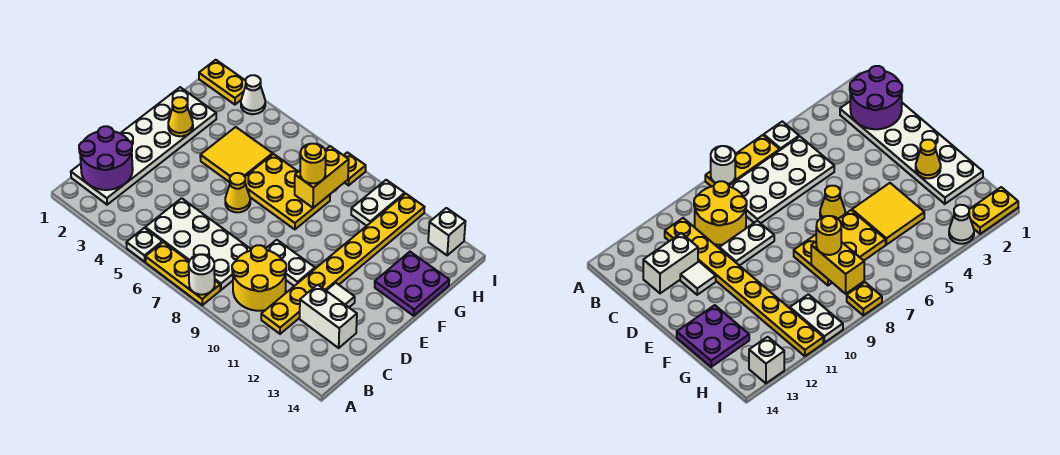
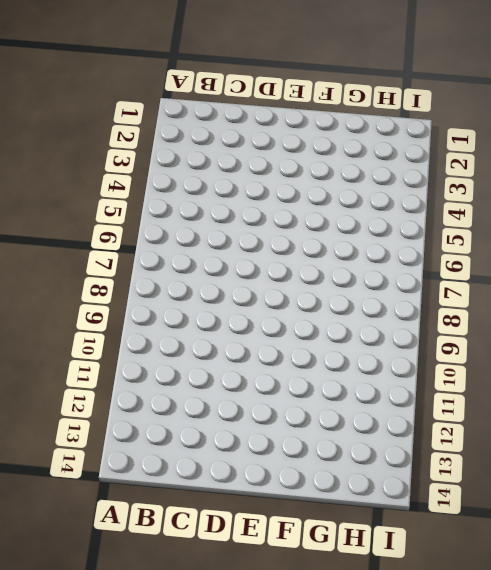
none -> white plate A5 level 1
none -> yellow plate A6:A8 level 1
none -> white plate B1:G2 level 1

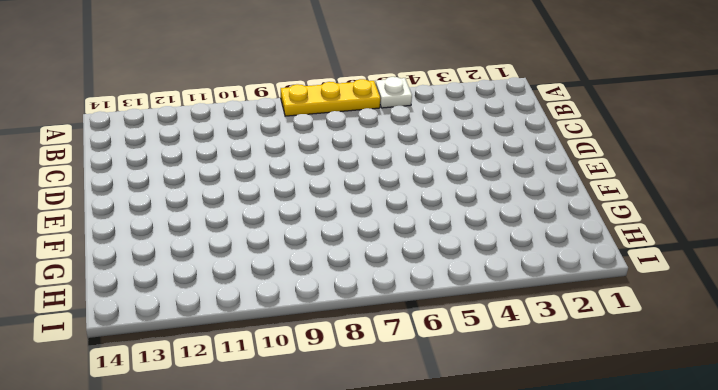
none -> white plate B1:G2 level 1
none -> white plate B5:C8 level 1
none -> yellow round brick B9:C10 level 1

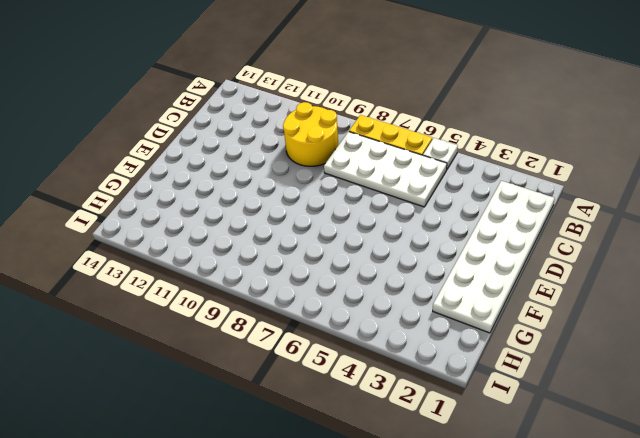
none -> yellow plate B11:I11 level 1
none -> white brick C12:C13 level 1
none -> white plate D9:D10 level 1

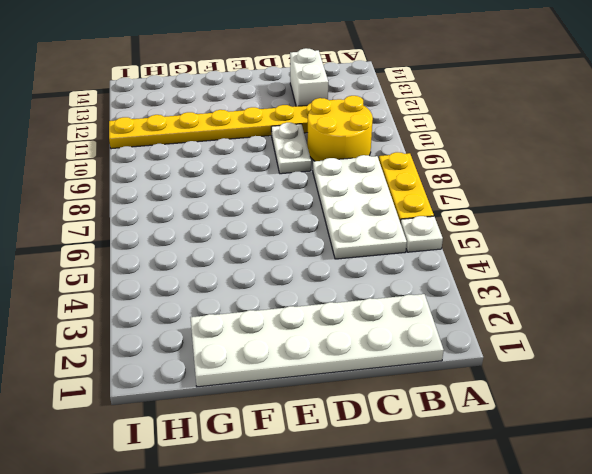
none -> white tile D12 level 1
none -> yellow cone E6 level 1
none -> yellow tile F4:G5 level 1

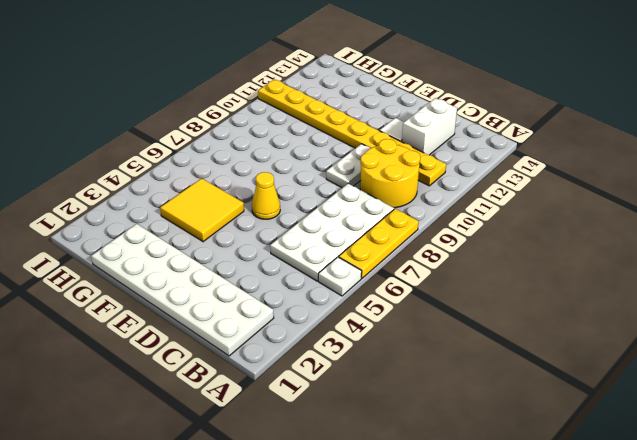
none -> yellow plate F6:G8 level 1
none -> purple plate F13:G14 level 1
none -> white plate H10:I10 level 1

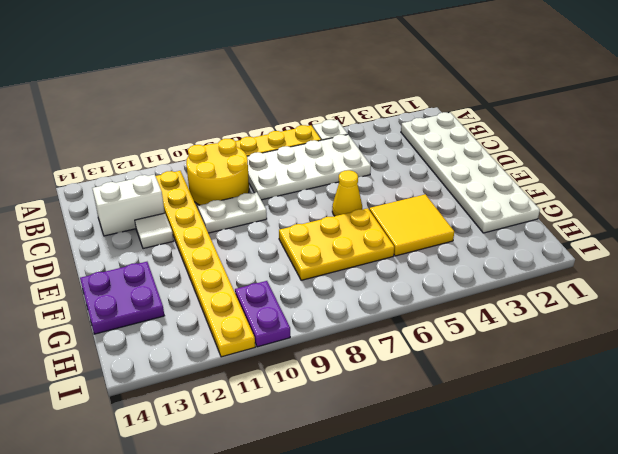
purple plate H10:I10 level 1 -> white plate H10:I10 level 1
none -> yellow plate I1:I2 level 1
none -> white cone I3 level 1
none -> yellow plate I8 level 1

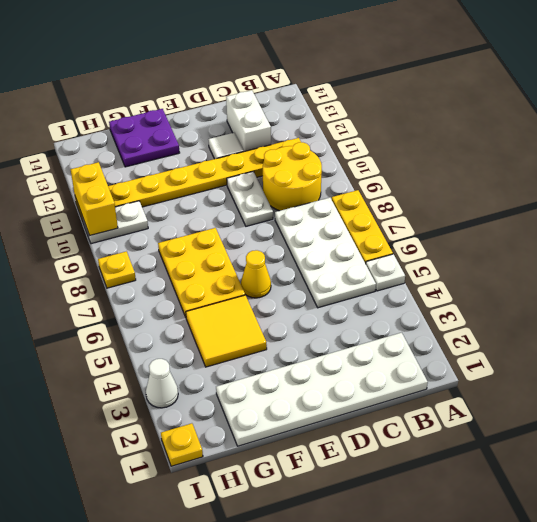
yellow plate I1 level 1 -> yellow plate I1:I2 level 1
yellow brick I10:I11 level 2 -> yellow brick G8:H8 level 2
none -> white brick I13 level 1
none -> white round brick A8 level 2
none -> purple round brick B1:C2 level 2

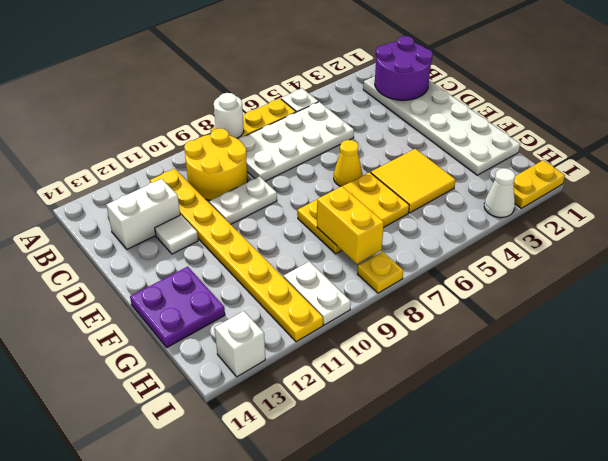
none -> yellow cone F2 level 2
none -> yellow round brick G8 level 3

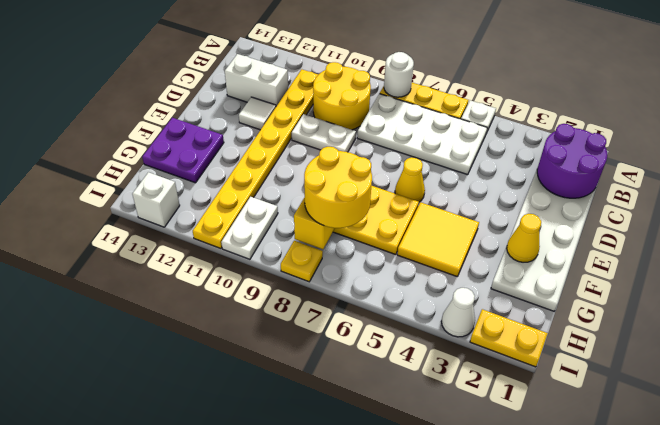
yellow round brick G7:H8 level 3 -> yellow round brick G8 level 3

